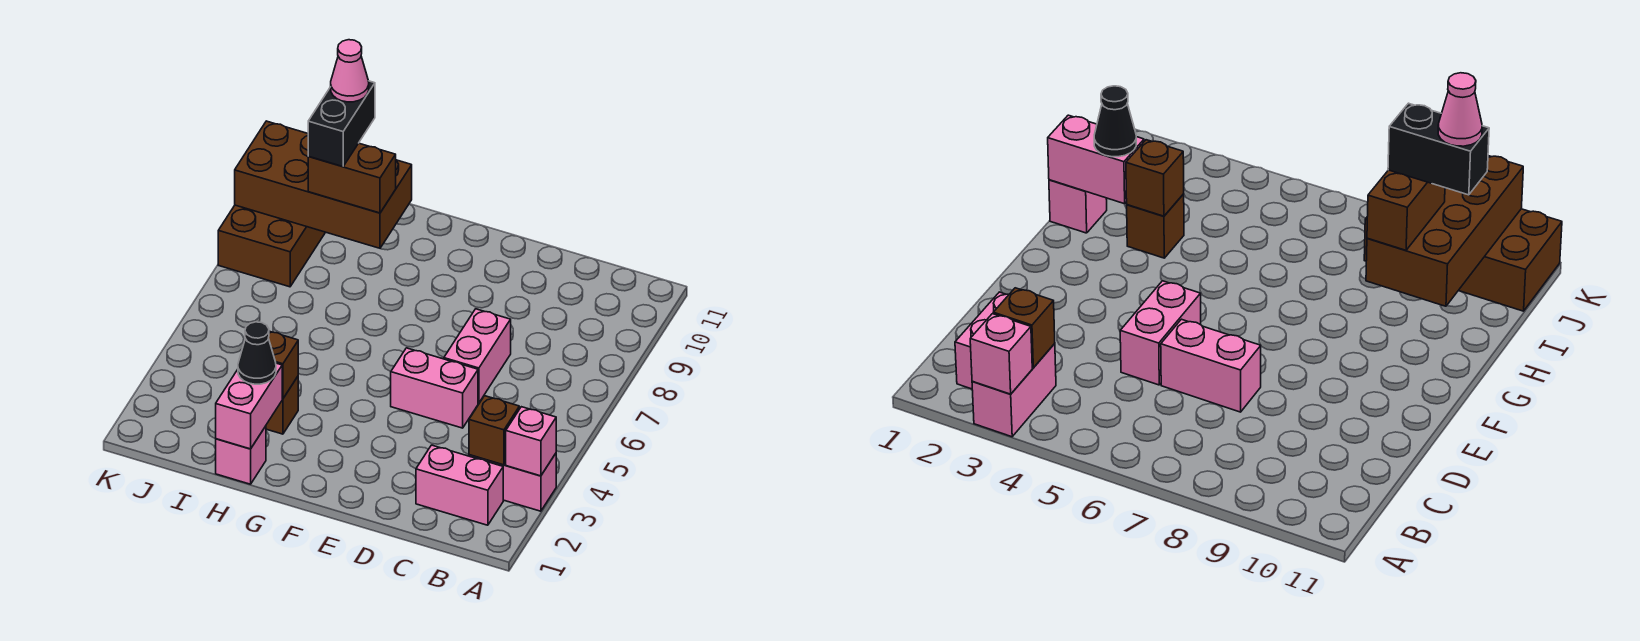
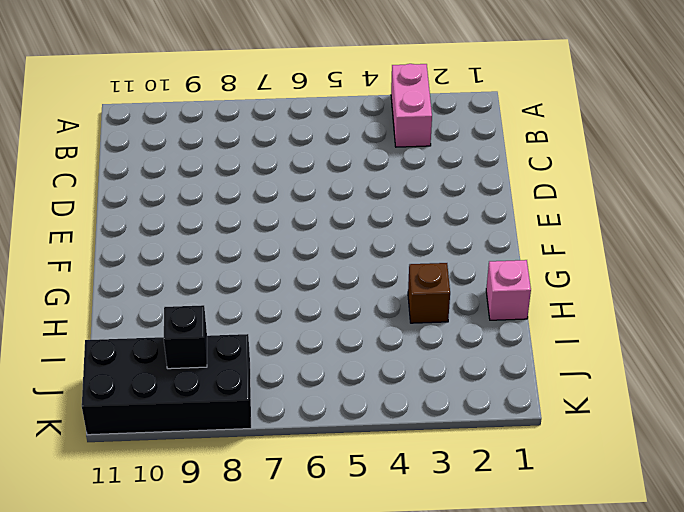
black brick J8:K11 level 1 -> brown brick J8:K11 level 1
black brick J9 level 2 -> brown brick H9:K10 level 2
none -> pink brick B2:C2 level 1
none -> pink brick D5:E5 level 1
none -> pink brick D6:D7 level 1

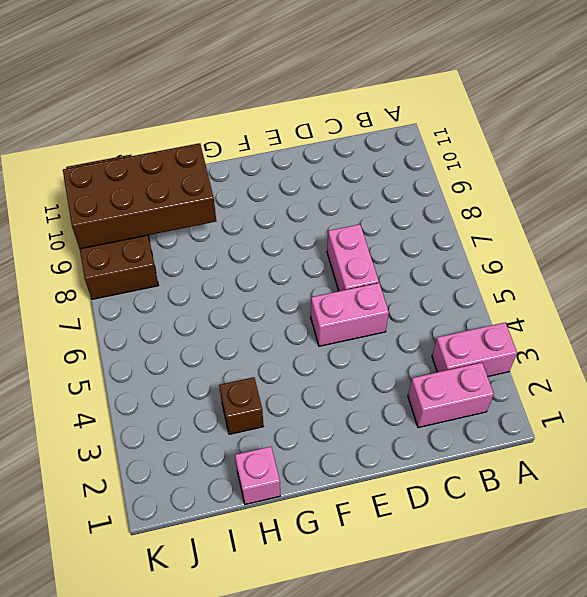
none -> pink brick A3 level 2
none -> brown brick B3 level 2
none -> pink brick H1:H2 level 2

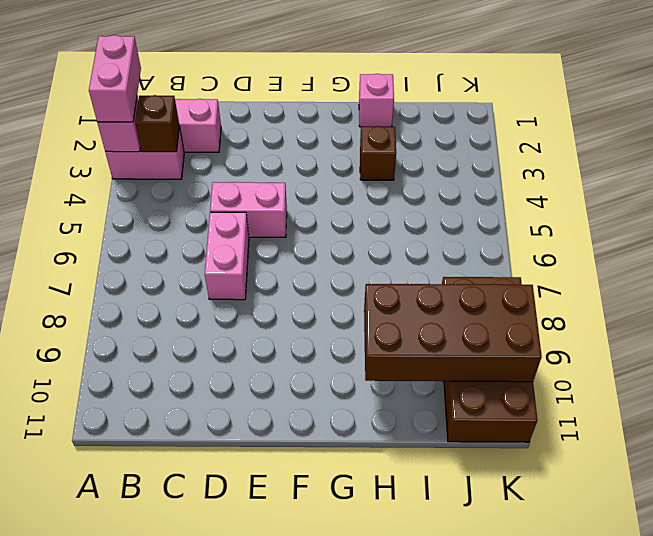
pink brick A2:A3 level 3 -> pink brick H1:H2 level 2
none -> brown brick H3 level 2
none -> black cone H2 level 3
none -> brown brick H9:I9 level 3

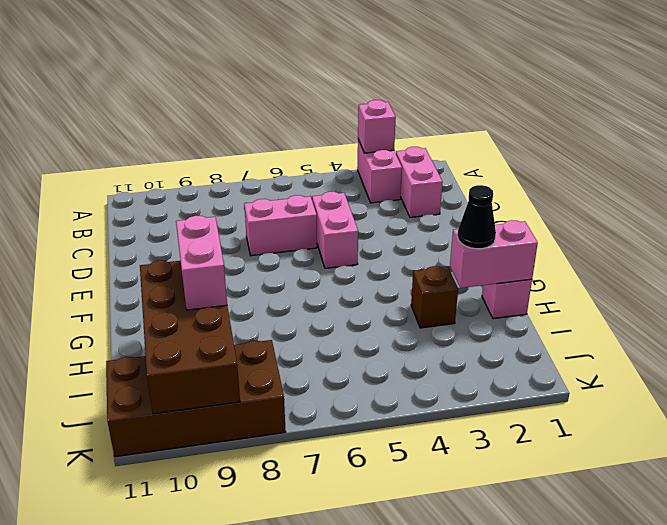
pink brick H9:I9 level 3 -> brown brick H9:I9 level 3
none -> brown brick B3 level 2
none -> brown brick H3 level 2
none -> black brick I9:I10 level 4

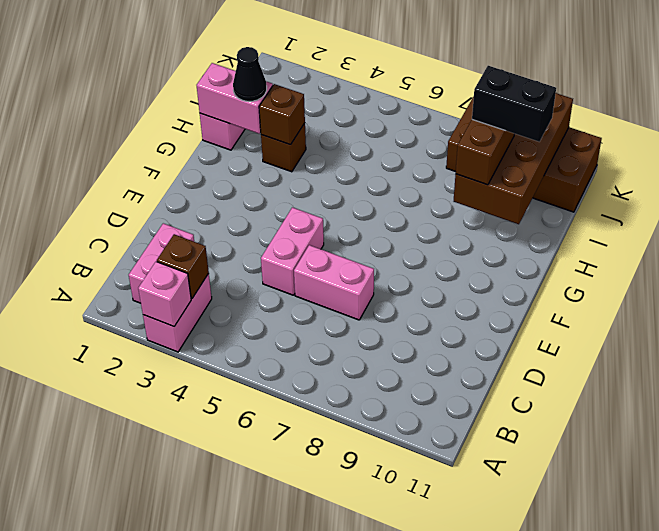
none -> pink cone I10 level 5

